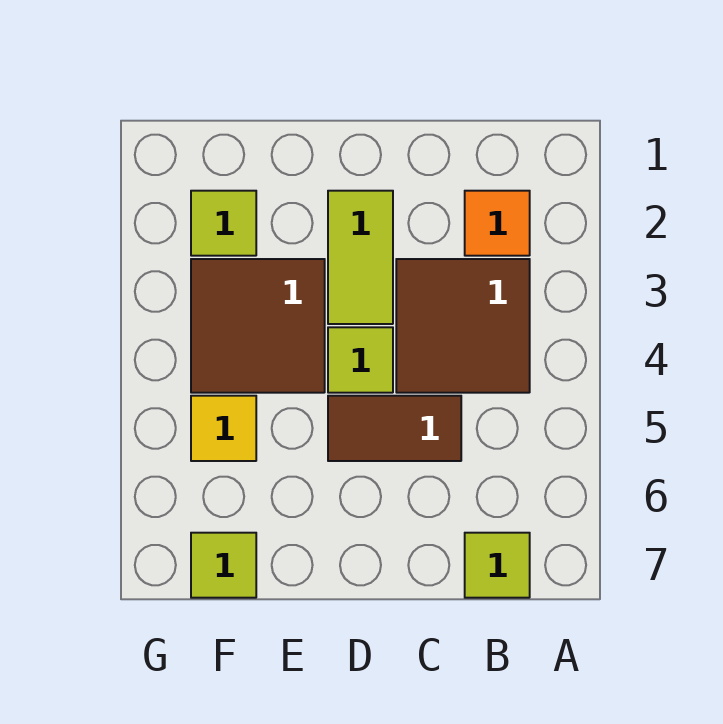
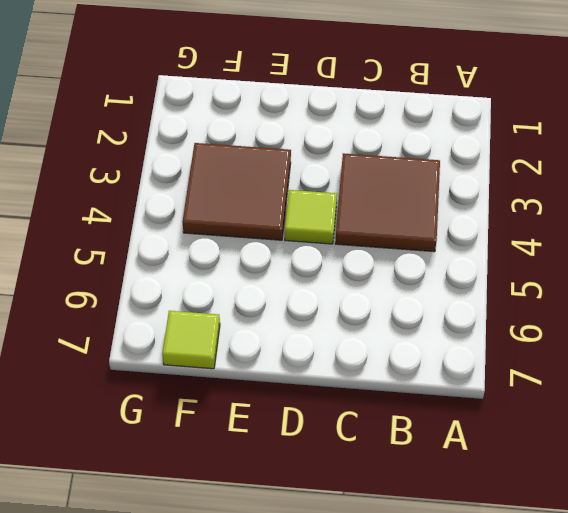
none -> orange tile B2 level 1
none -> lime tile B7 level 1

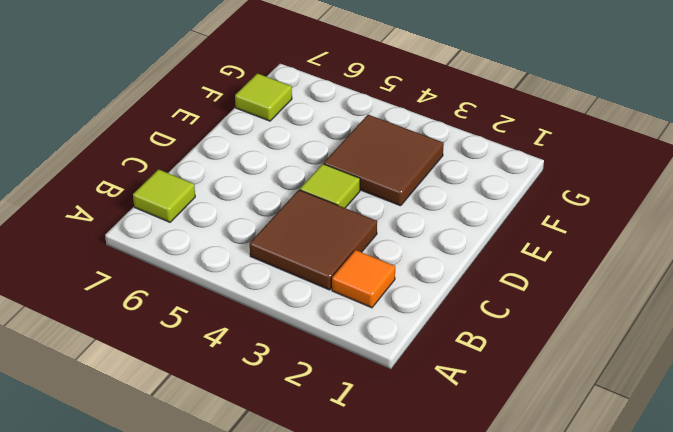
none -> brown tile C5:D5 level 1
none -> lime tile D2:D3 level 1

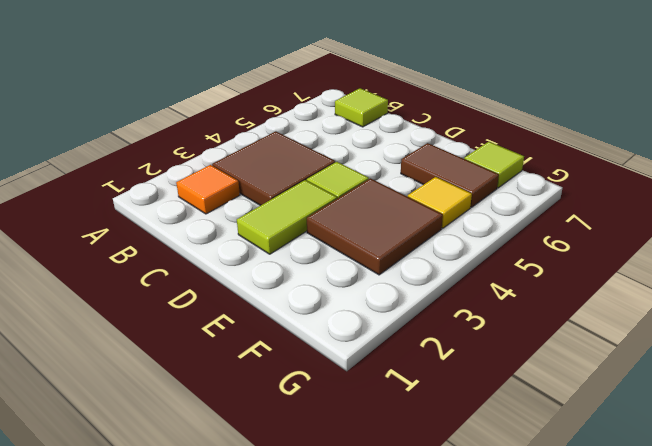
brown tile E6:F6 level 1 -> brown tile C5:D5 level 1
none -> lime tile F2 level 1

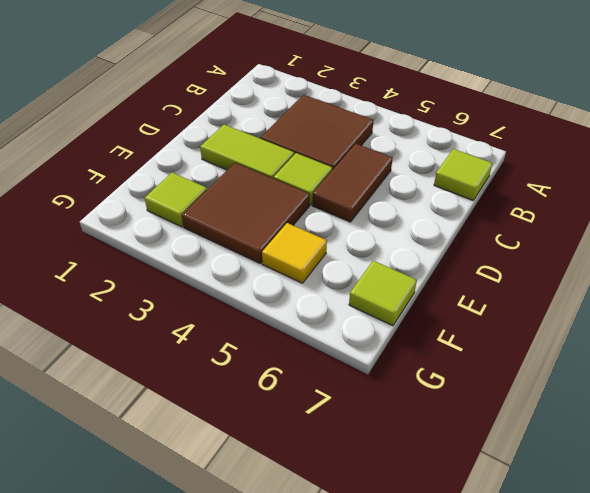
none -> orange tile B2 level 1

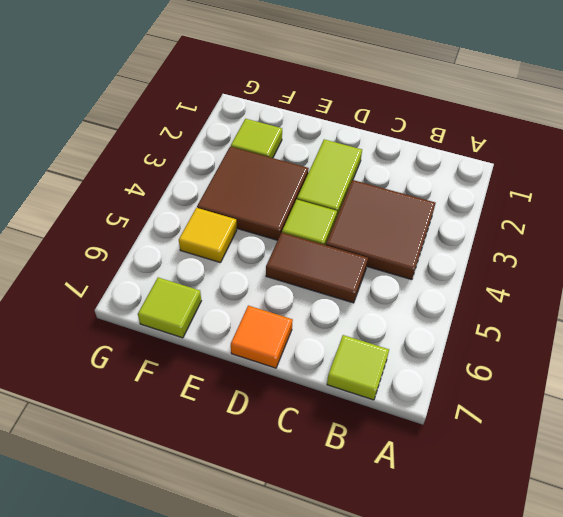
orange tile D7 level 1 -> orange tile B2 level 1

